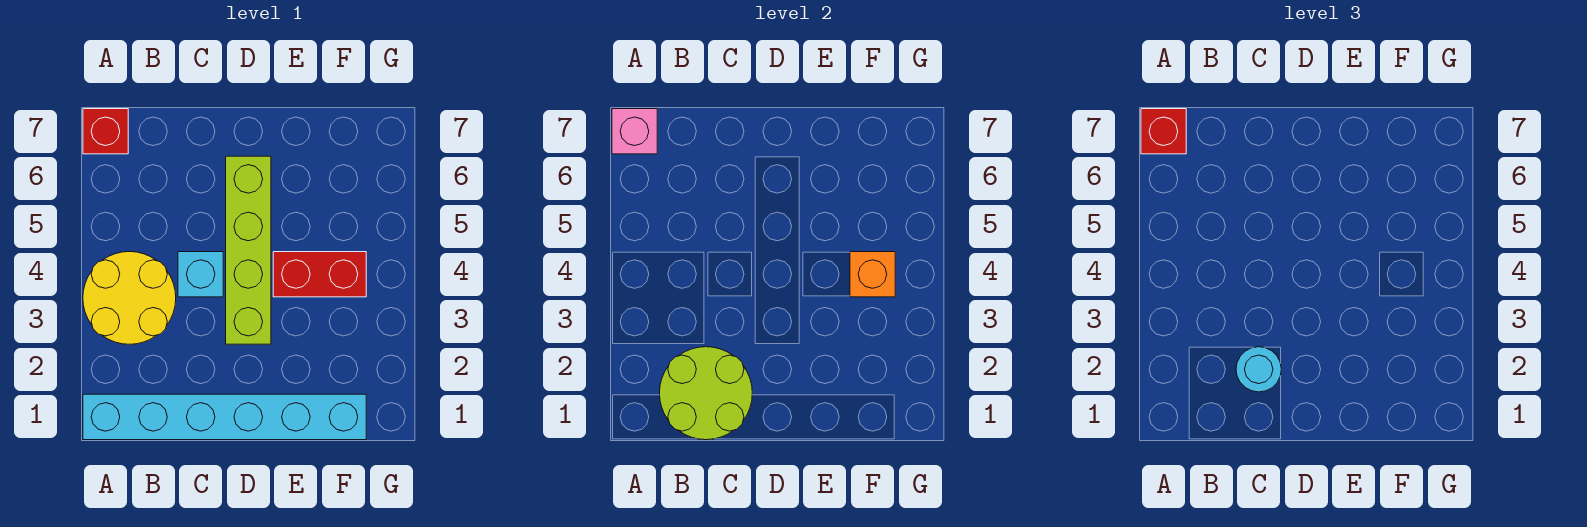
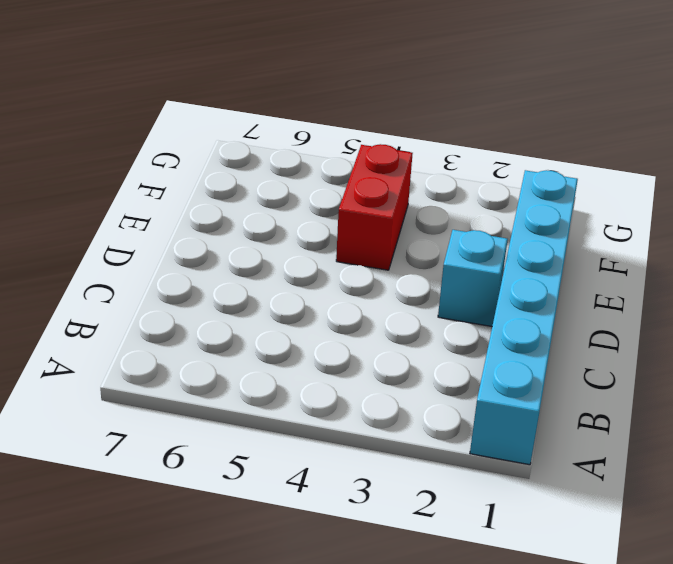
cyan brick D2 level 1 -> cyan brick C4 level 1
none -> yellow round brick A3:B4 level 1
none -> red brick A7 level 1

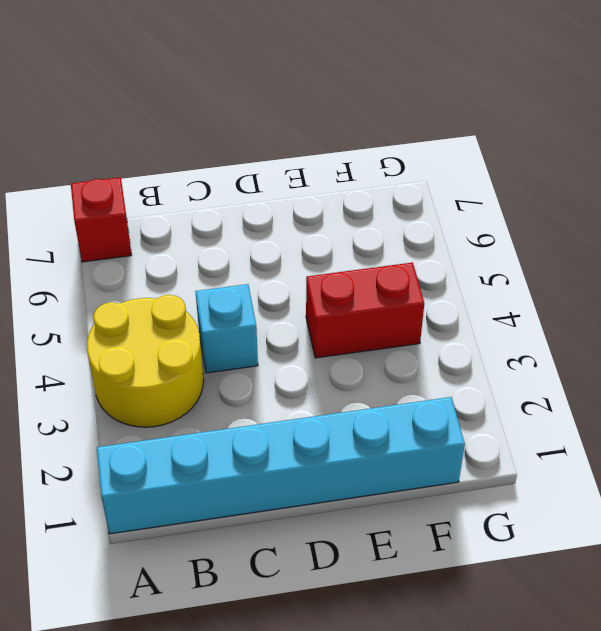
none -> lime brick D3:D6 level 1
none -> pink brick A7 level 2

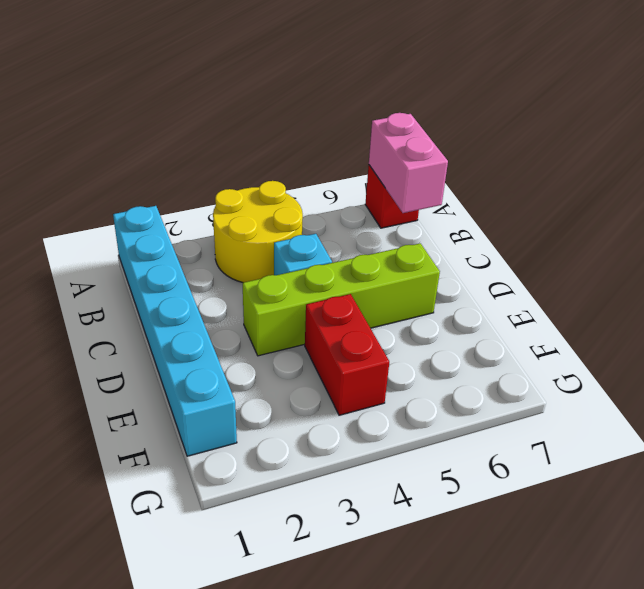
pink brick A7:B7 level 2 -> pink brick A7 level 2
none -> lime round brick B1:C2 level 2
none -> orange brick F4 level 2

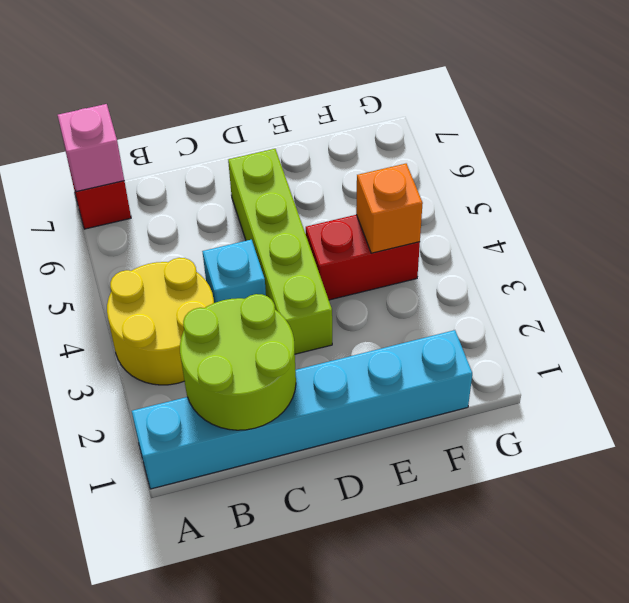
none -> red brick A7 level 3
none -> cyan round brick C2 level 3

